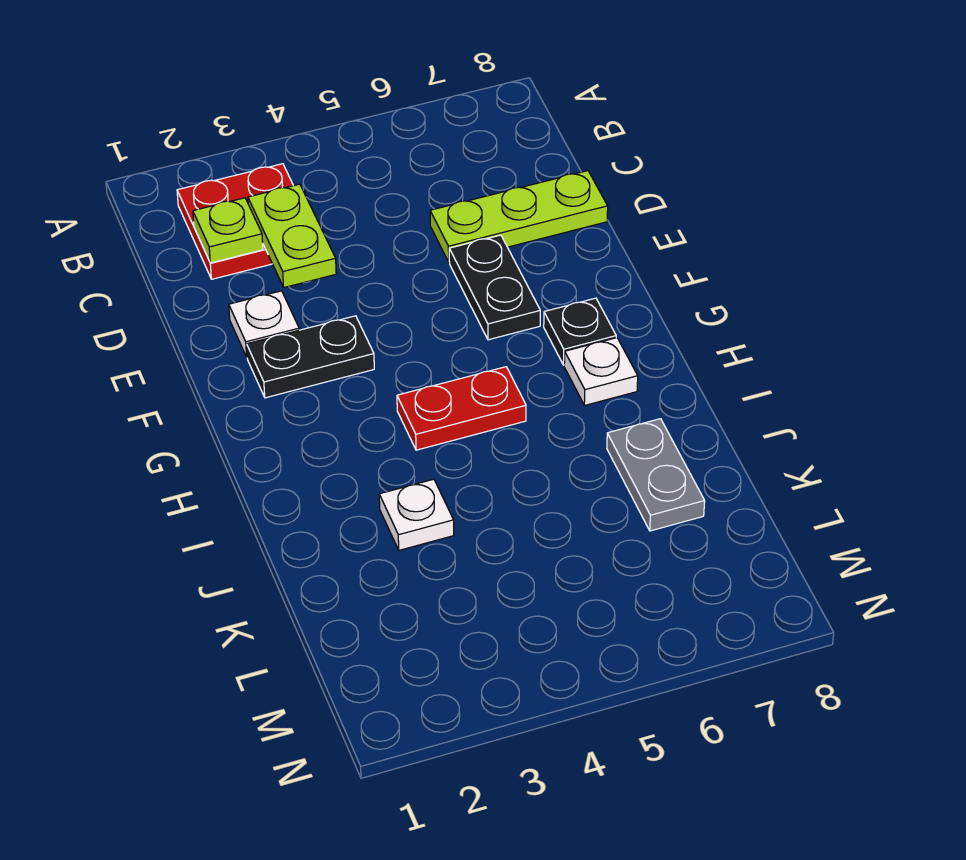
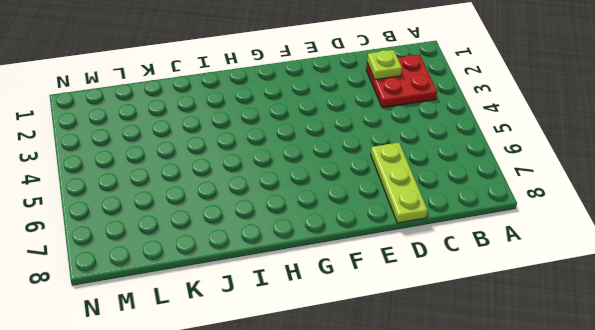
none -> white plate E2 level 1
none -> black plate E6:F6 level 1
none -> black plate F2:F3 level 1

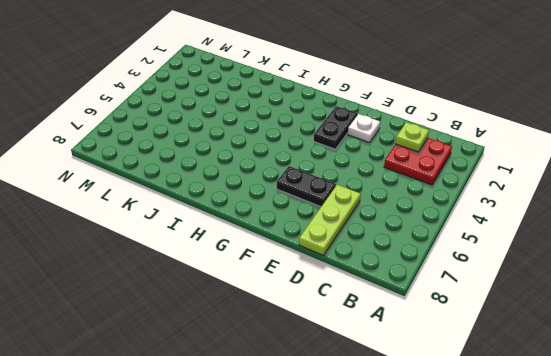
none -> black plate G7 level 1
none -> red plate H4:H5 level 1
none -> white plate H7 level 1

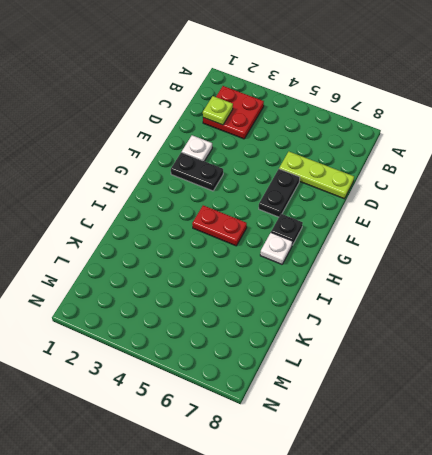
none -> white plate J3 level 1
none -> grey plate J7:K7 level 1
none -> lime plate C3:D3 level 2

